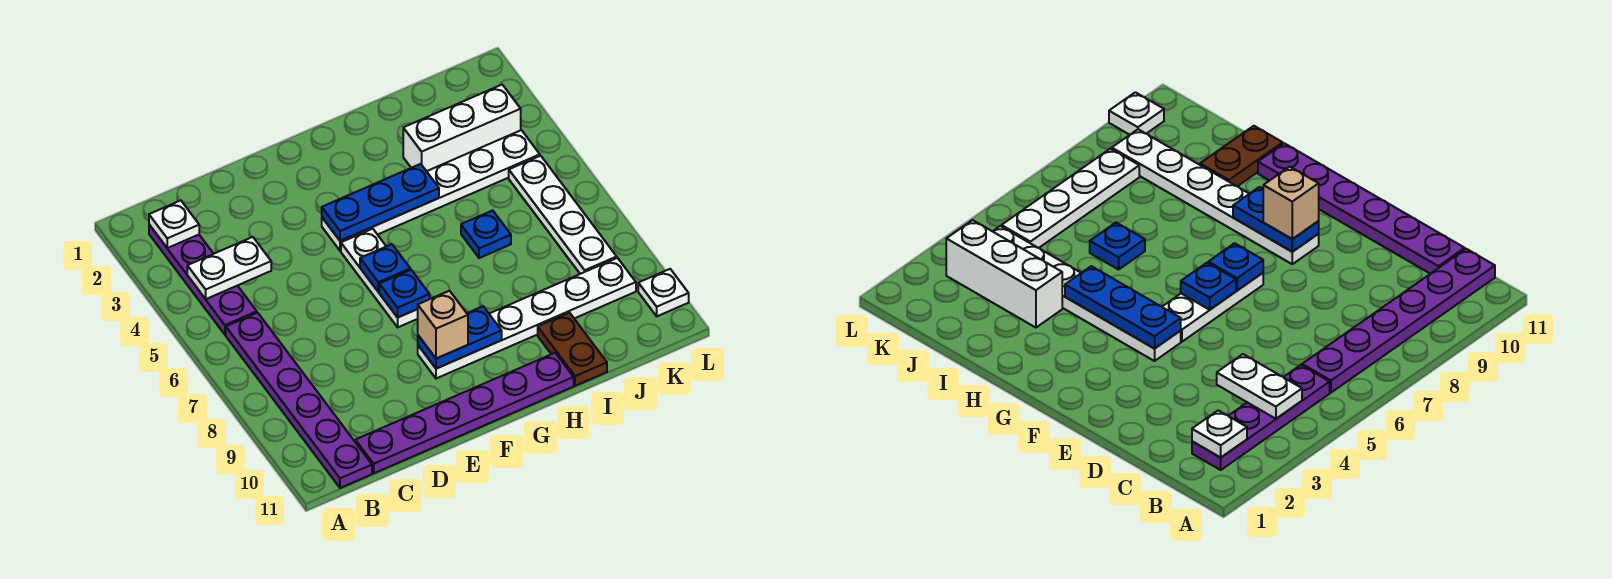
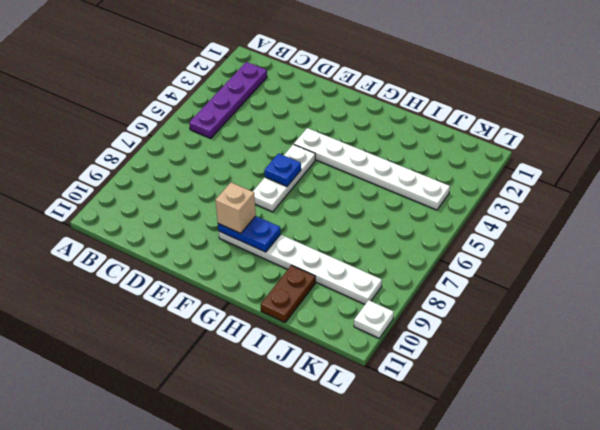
none -> purple plate B6:B11 level 1
none -> purple plate C11:H11 level 1
none -> white brick I3:K3 level 1

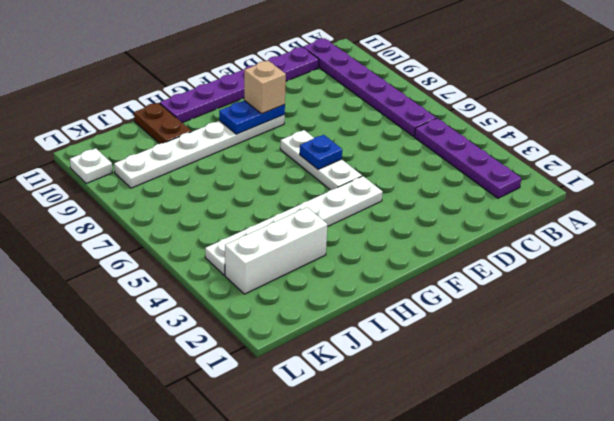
none -> blue plate I6 level 1
none -> white plate K5:K8 level 1
none -> white plate B2 level 2

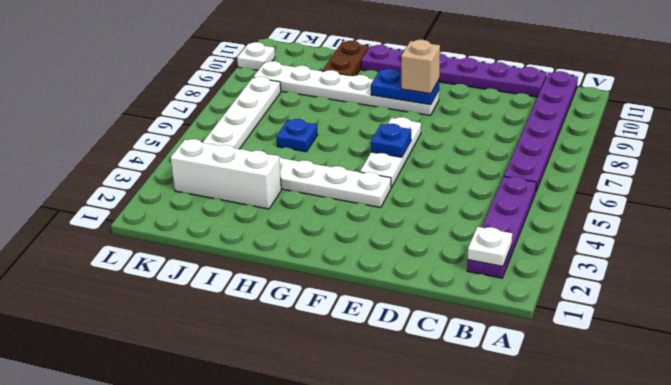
none -> white plate B4:C4 level 2
none -> blue plate F4:H4 level 2
none -> blue plate F7 level 2

